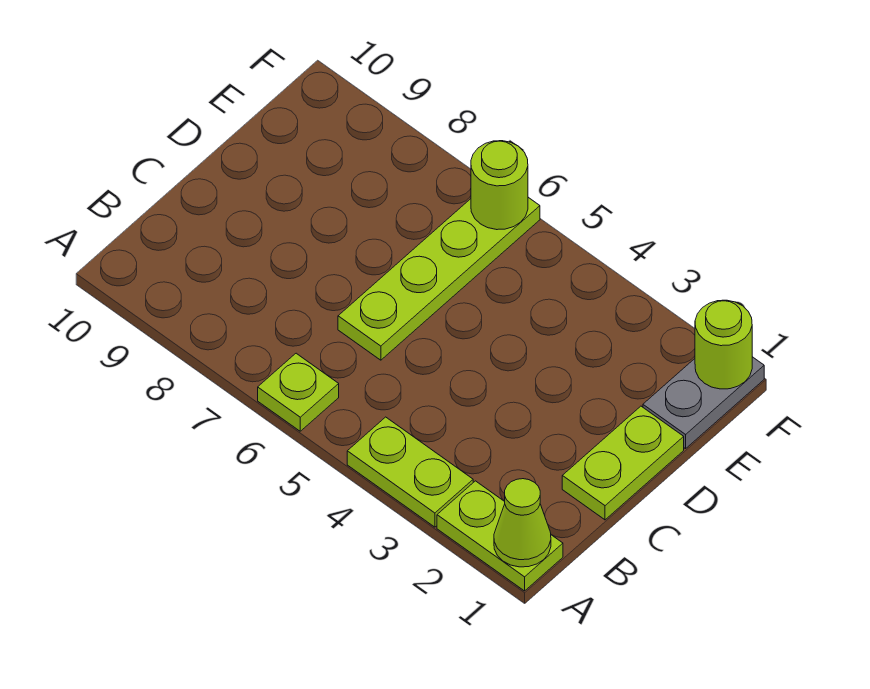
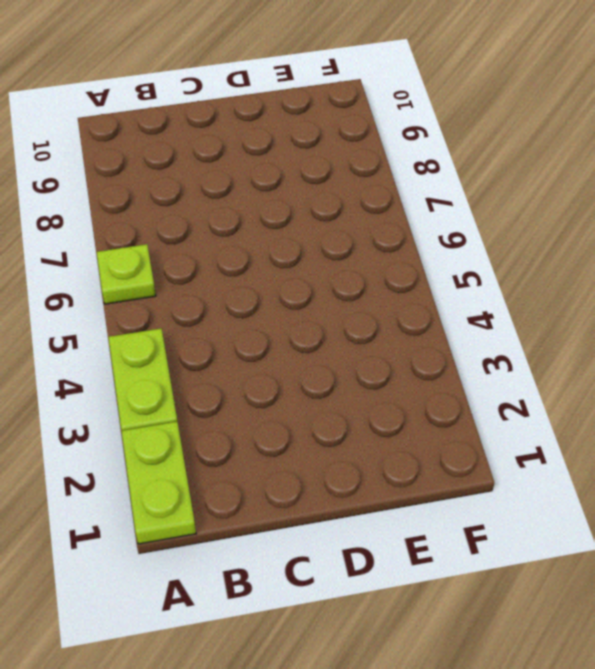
none -> lime plate C1:D1 level 1
none -> lime plate C6:F6 level 1

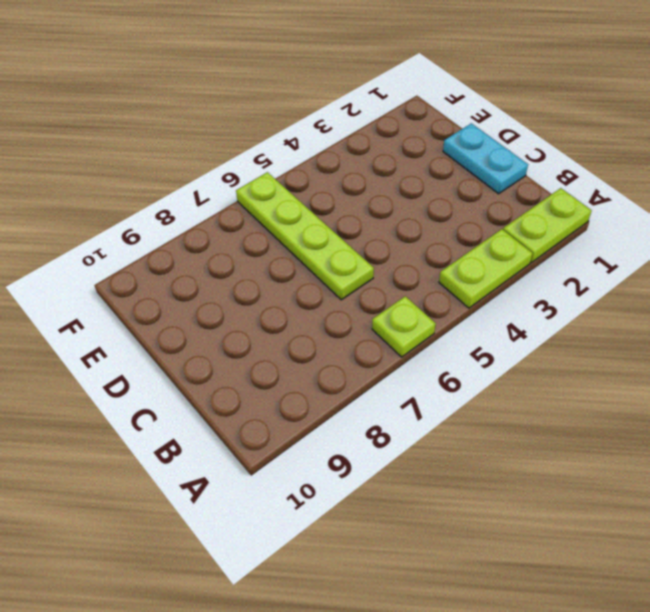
cyan plate C1:D1 level 1 -> lime plate C1:D1 level 1
none -> grey plate E1:F1 level 1
none -> lime cone A1 level 2

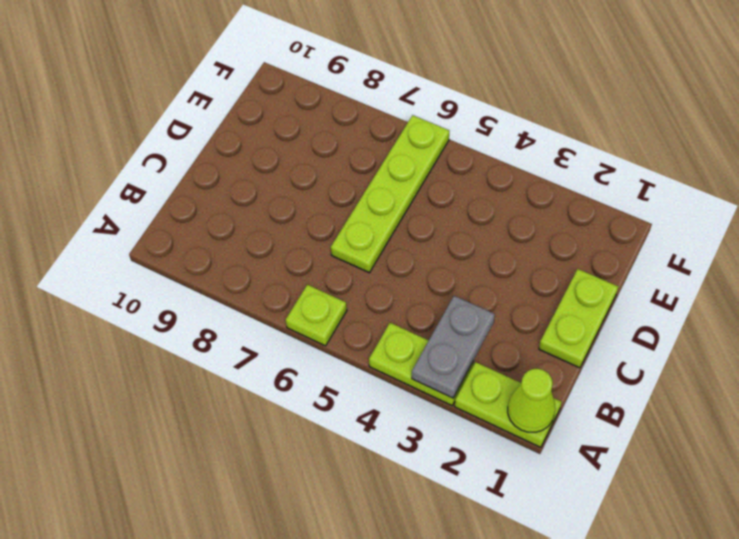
grey plate A3:B3 level 2 -> grey plate E1:F1 level 1
none -> lime round brick F1 level 2
none -> lime round brick F6 level 2

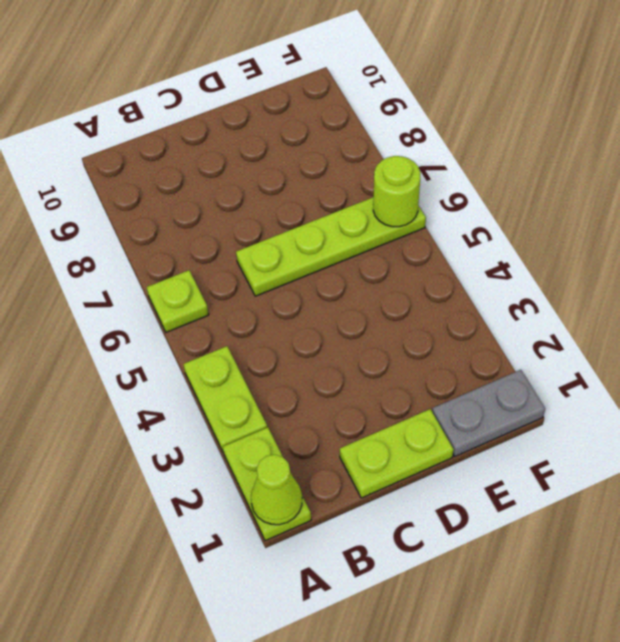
none -> lime round brick F1 level 2

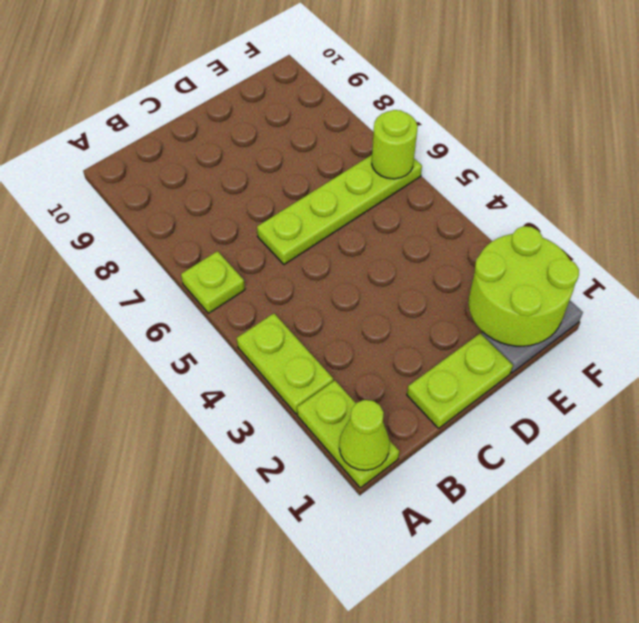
lime round brick E1:F2 level 2 -> lime round brick F1 level 2

